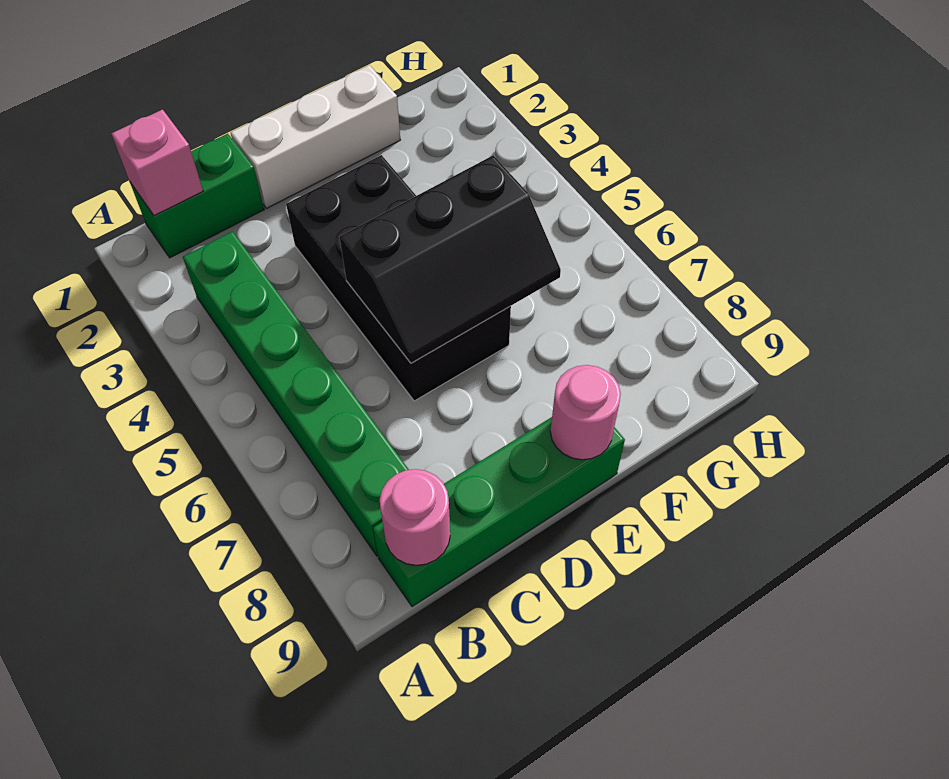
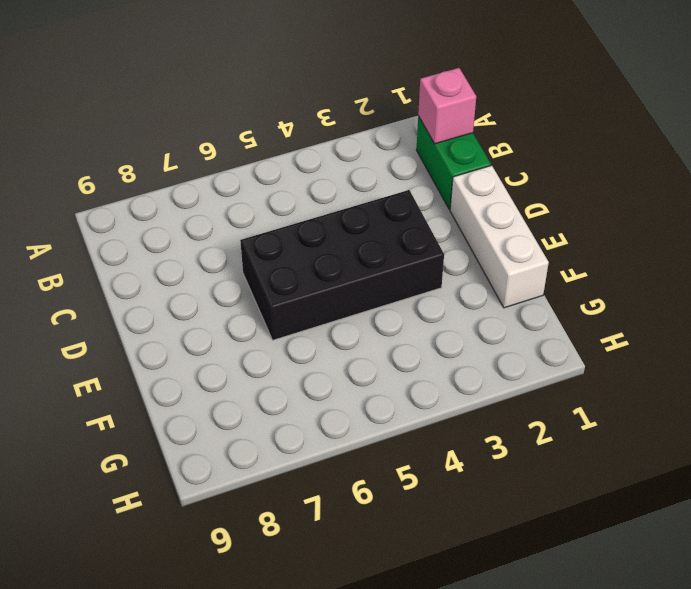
none -> green brick B3:B8 level 1
none -> green brick B9:E9 level 1

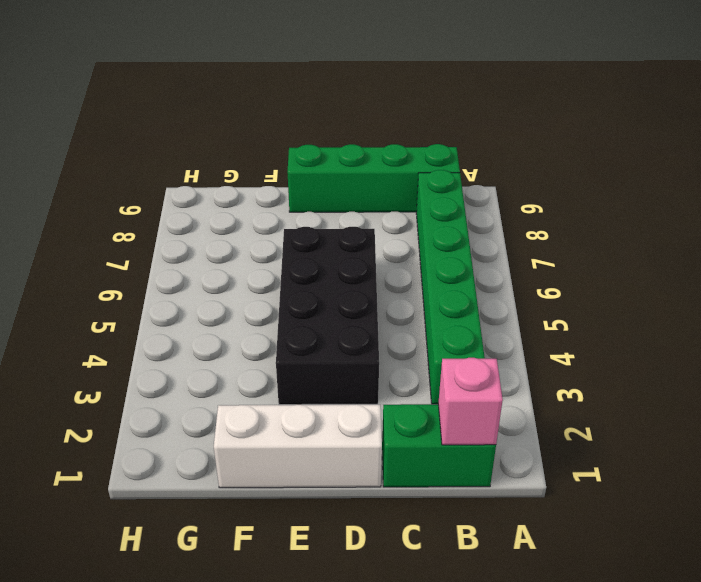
none -> pink round brick B9 level 2
none -> black slope D5:F6 level 2 top 5

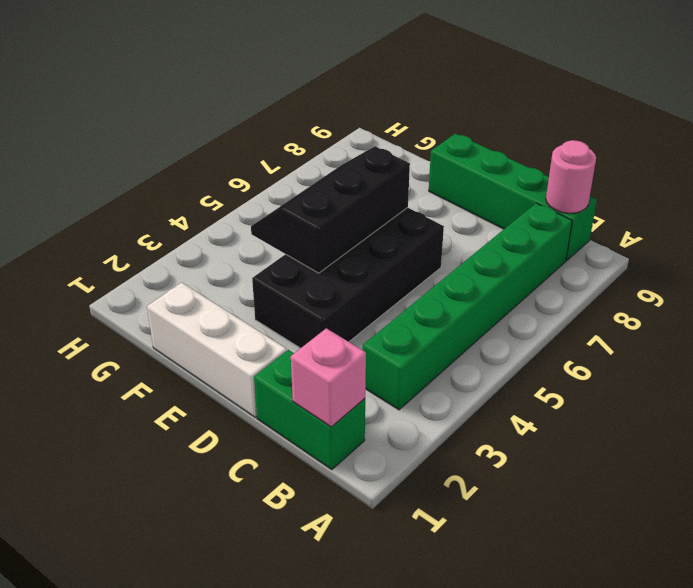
black slope E4:F6 level 2 top E -> black slope D5:F6 level 2 top 5
none -> pink round brick E9 level 2

